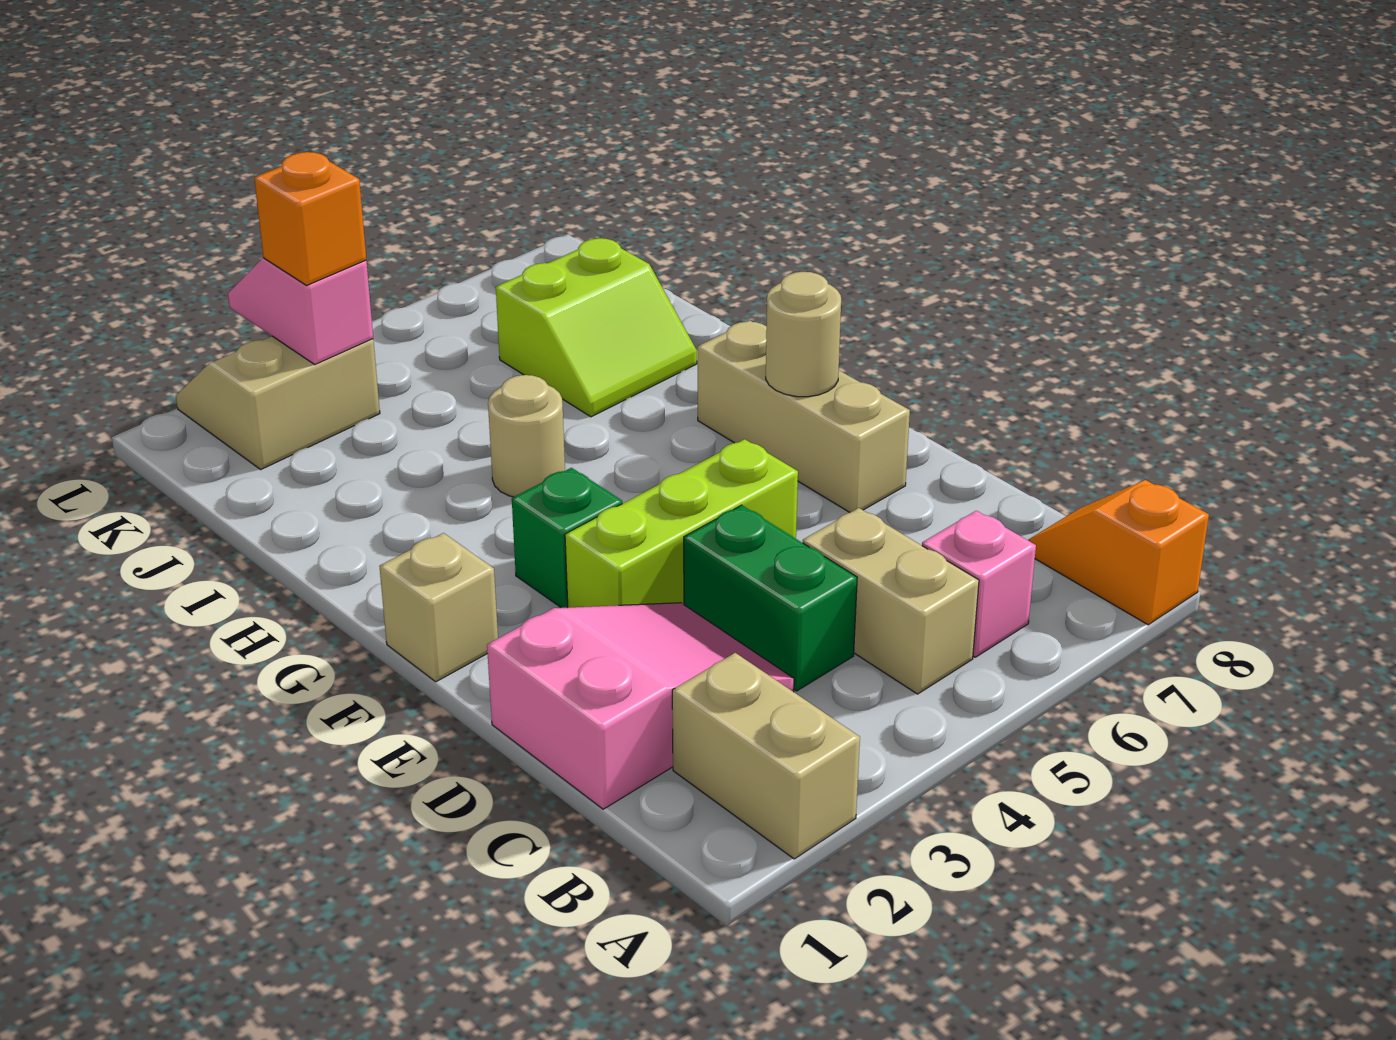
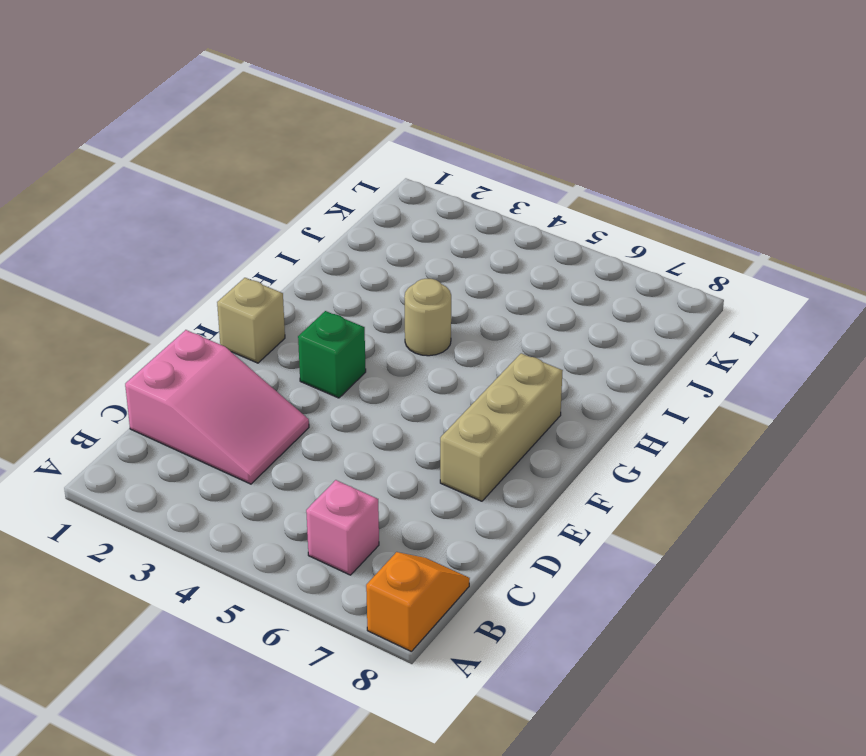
none -> tan brick A2:B2 level 1
none -> tan brick B5:C5 level 1
none -> green brick C4:D4 level 1

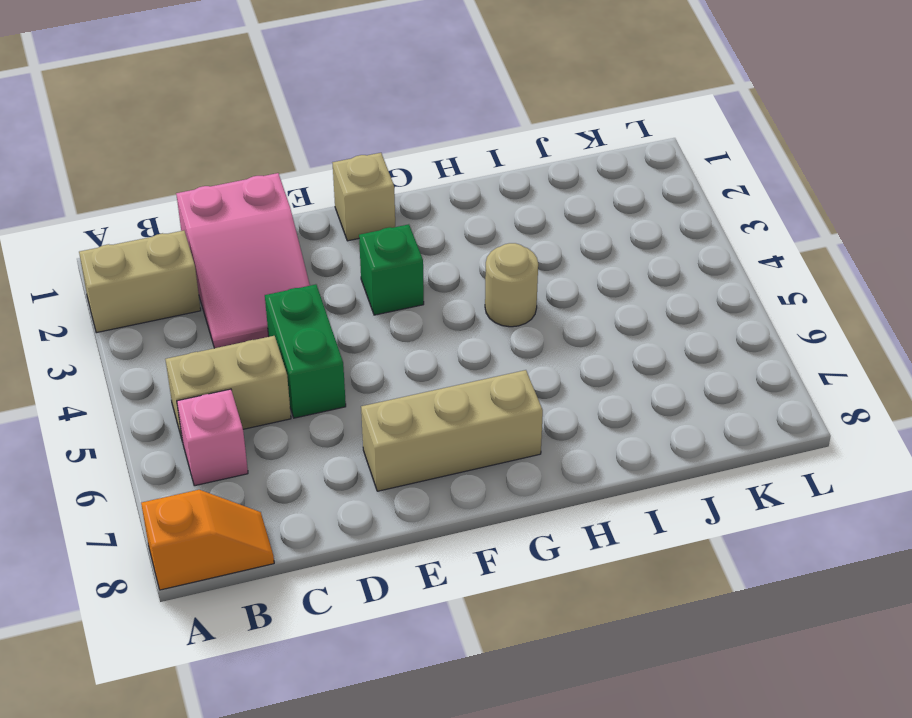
green brick D4:D5 level 1 -> green brick C4:D4 level 1
none -> lime brick E3:E5 level 1
none -> lime slope I6:J7 level 1 top J
none -> tan slope K2:L3 level 1 top K

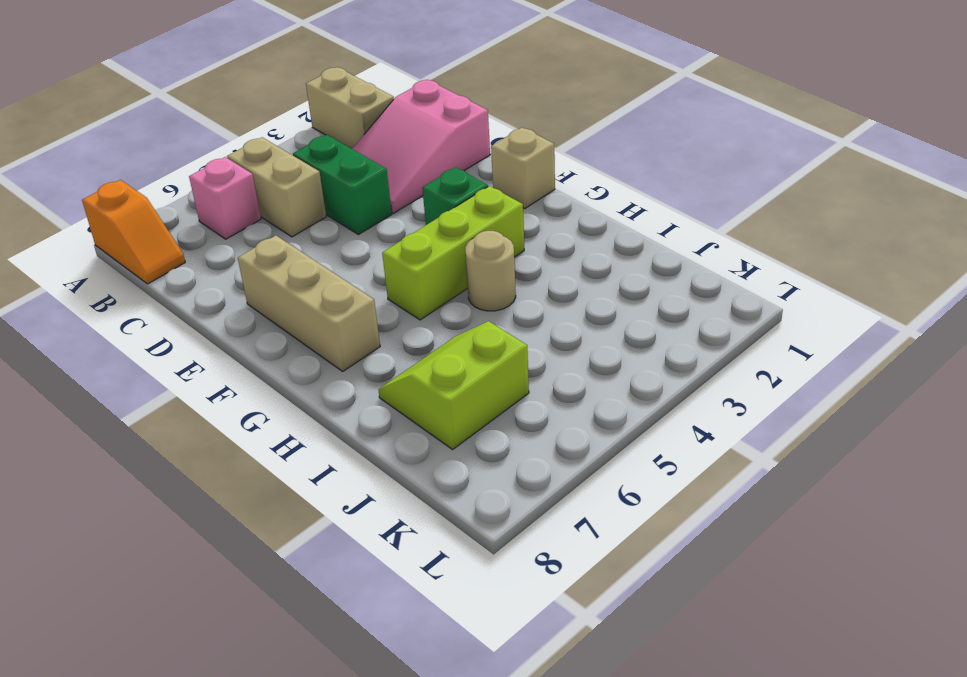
lime brick G3:G5 level 1 -> lime brick E3:E5 level 1
none -> tan slope K2:L3 level 1 top K
none -> tan round brick F7 level 2
none -> pink slope K3:L3 level 2 top K

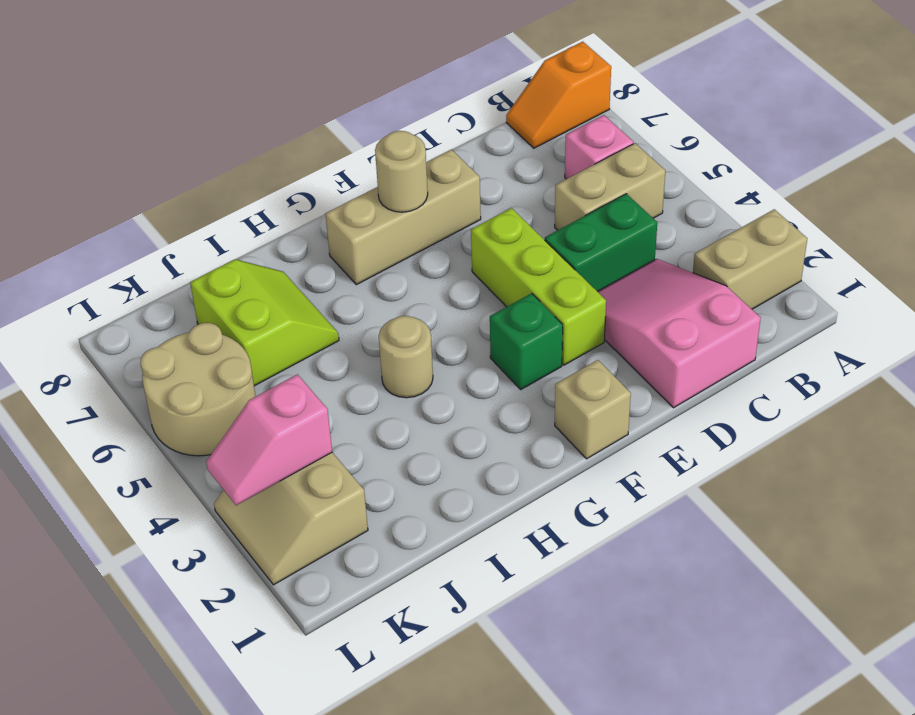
tan round brick K5:L6 level 1 -> none
none -> orange brick K3 level 3

